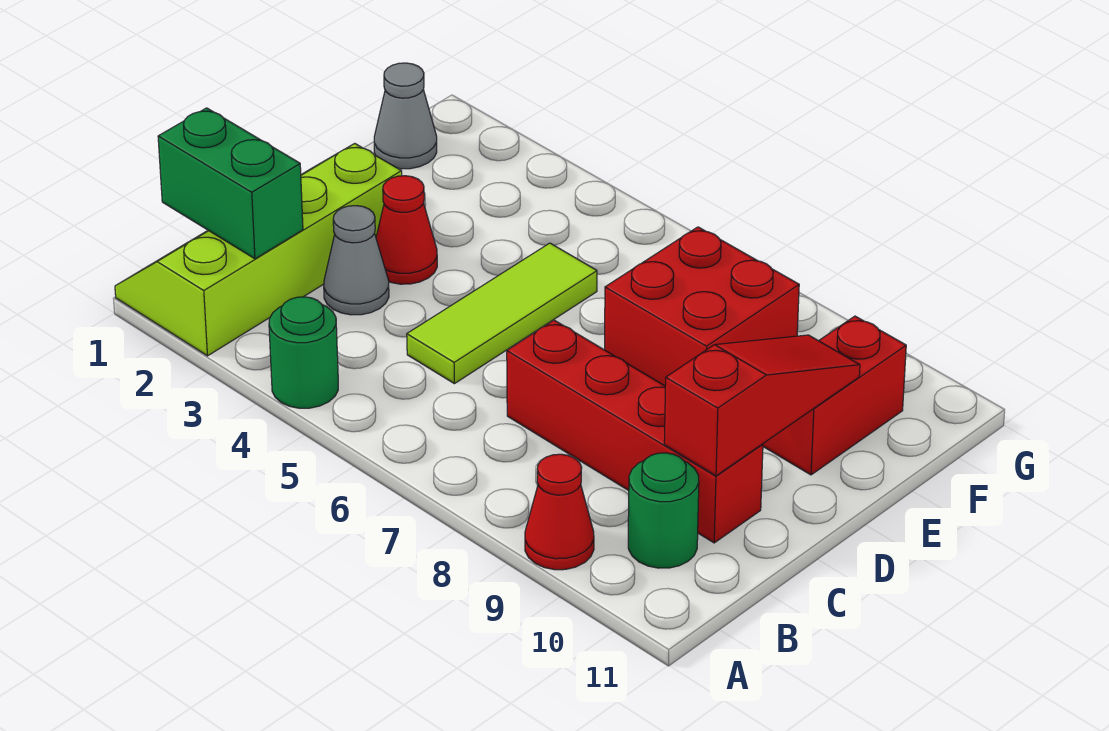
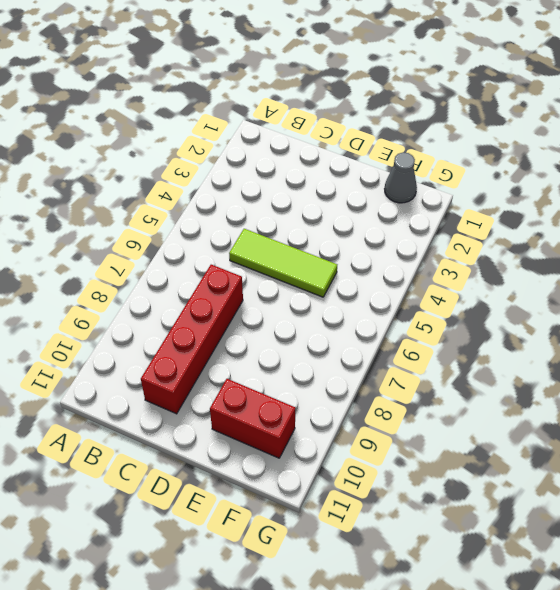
none -> lime slope A1:D2 level 1 top 2
none -> green round brick A4 level 1
none -> red cone A9 level 1

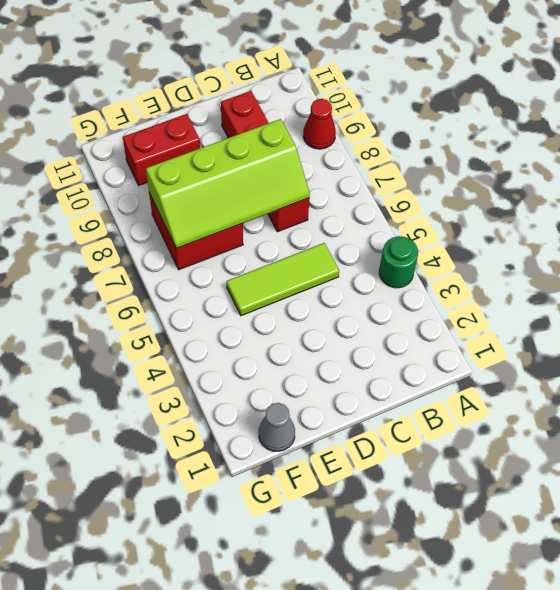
lime slope C7:F8 level 2 top 8 -> lime slope A1:D2 level 1 top 2
none -> green round brick B10 level 1
none -> grey cone C3 level 1
none -> red cone D3 level 1

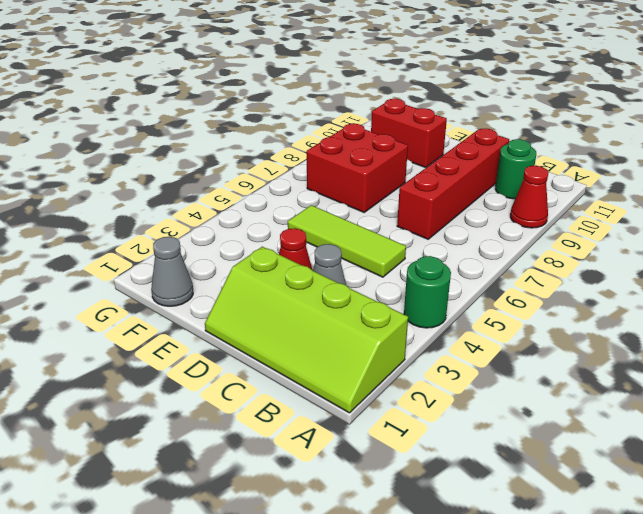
none -> green brick B1:B2 level 2
none -> red slope C10:E10 level 2 top C

